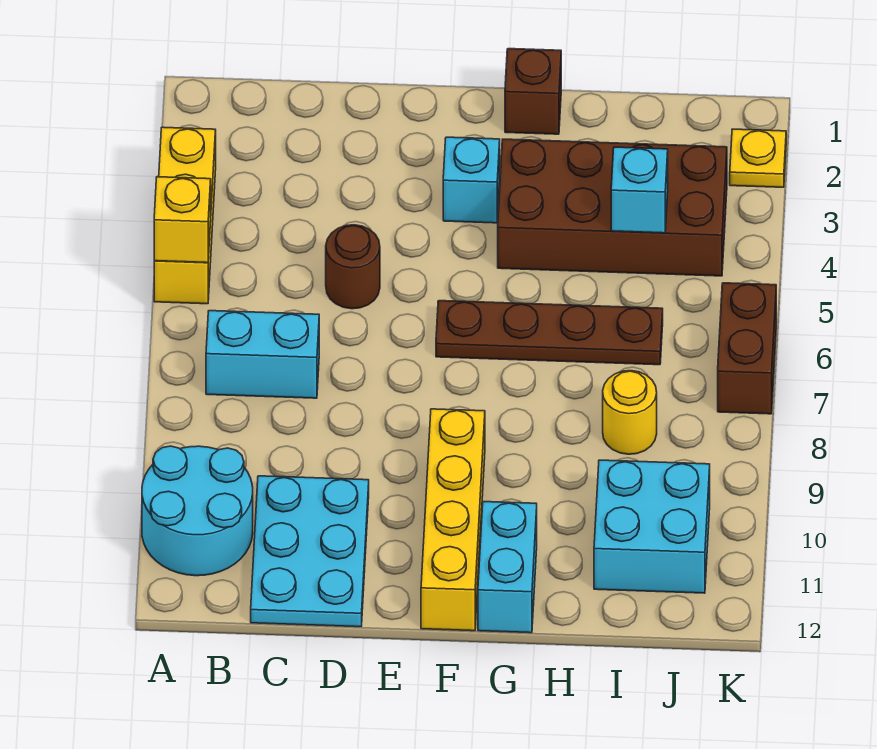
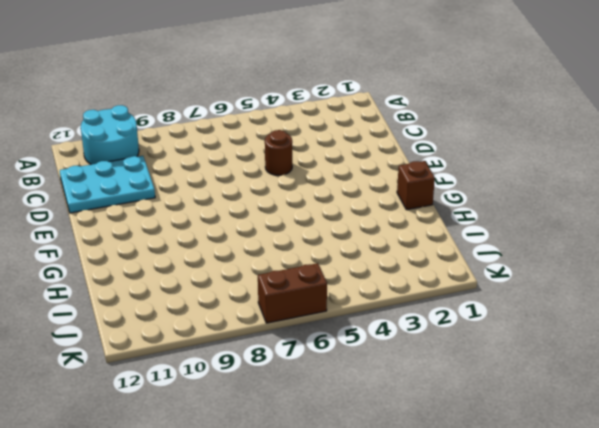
none -> yellow brick A3:A5 level 1
none -> cyan brick B7:C7 level 1
none -> cyan brick F3 level 1

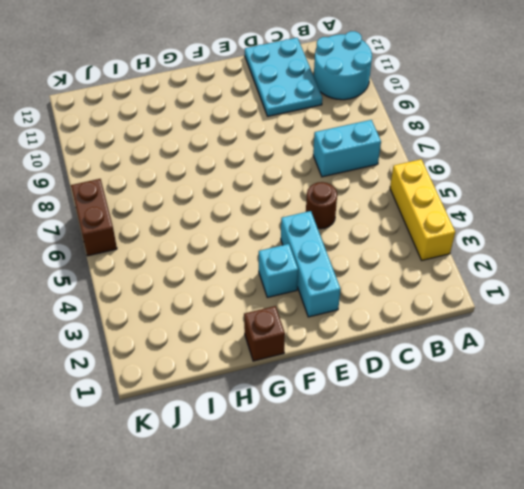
cyan brick E2:E4 level 1 -> none
none -> brown plate F6:I6 level 1
none -> yellow brick F9:F12 level 1
none -> brown brick G3:J4 level 1

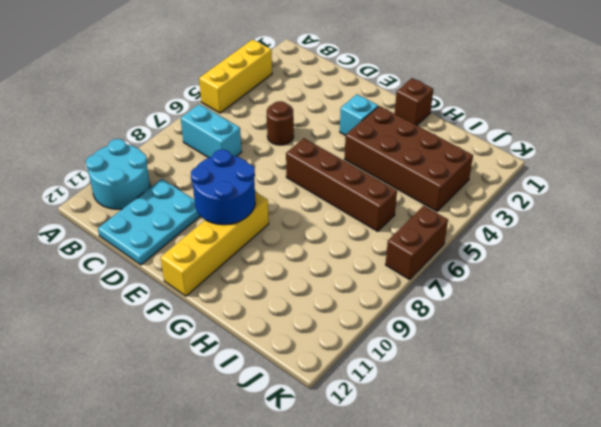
blue round brick E9:F10 level 2 -> none
brown brick F6:I6 level 1 -> brown plate F6:I6 level 1
none -> cyan brick G11:G12 level 1
none -> yellow round brick I8 level 1
none -> cyan brick I10:J11 level 1

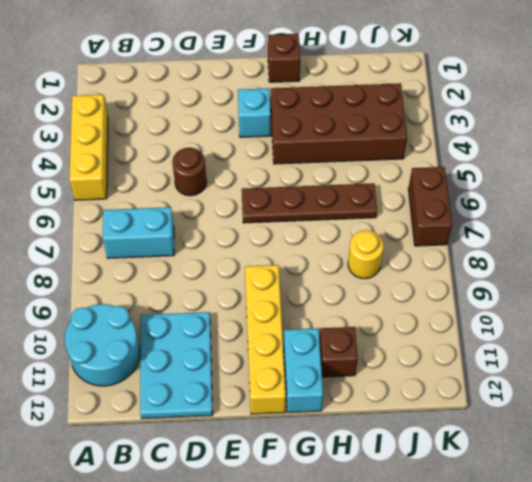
brown brick H11 level 1 -> none
none -> cyan brick I10:J11 level 1
none -> yellow plate K2 level 1
none -> yellow brick A5 level 2

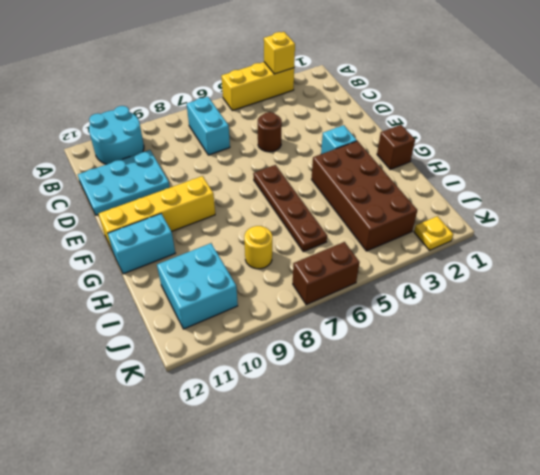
yellow brick A3 level 2 -> yellow brick A5 level 2
none -> cyan brick I4 level 2

